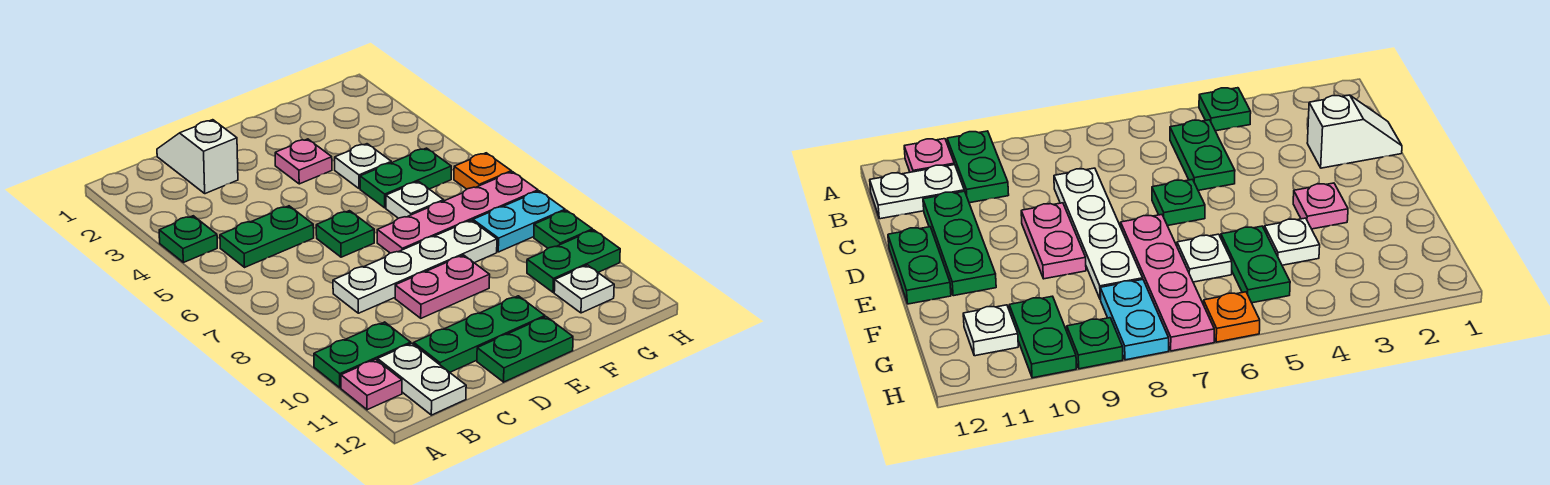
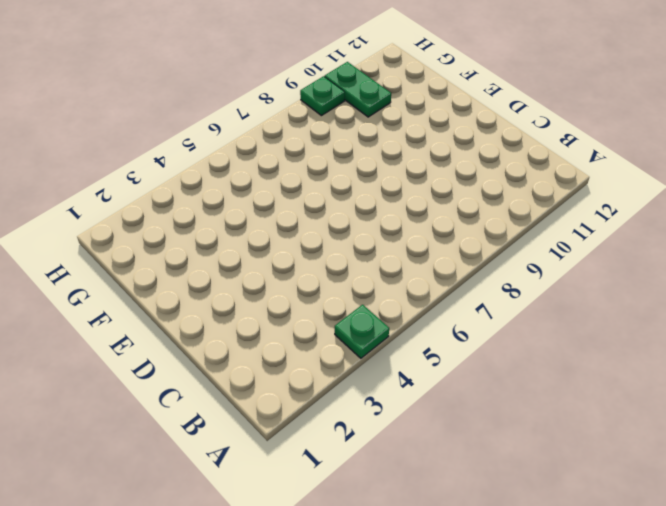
none -> green plate A10:B10 level 1
none -> pink plate A11 level 1
none -> green plate B5:C5 level 1

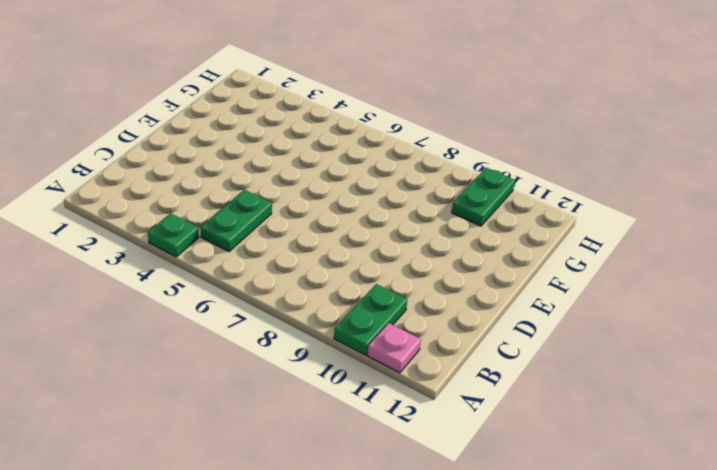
none -> white plate B11:B12 level 1
none -> white slope C1:C2 level 1 top 2
none -> white plate C8:F8 level 1

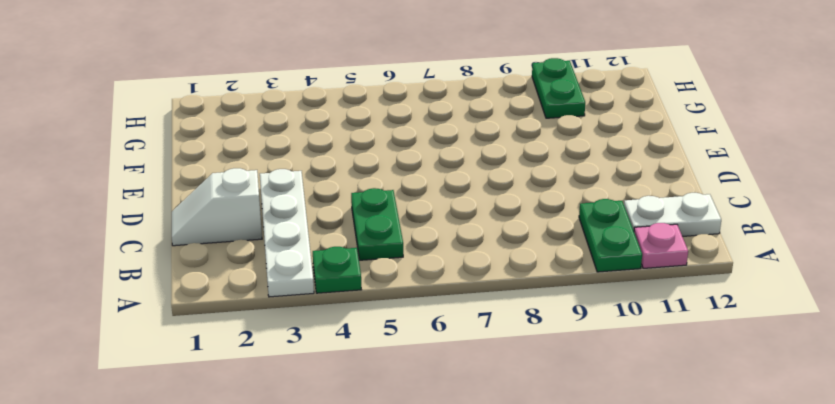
white plate A3:D3 level 1 -> white plate C8:F8 level 1
none -> green plate C11:E11 level 1
none -> green plate D6 level 1
none -> pink plate D9:E9 level 1

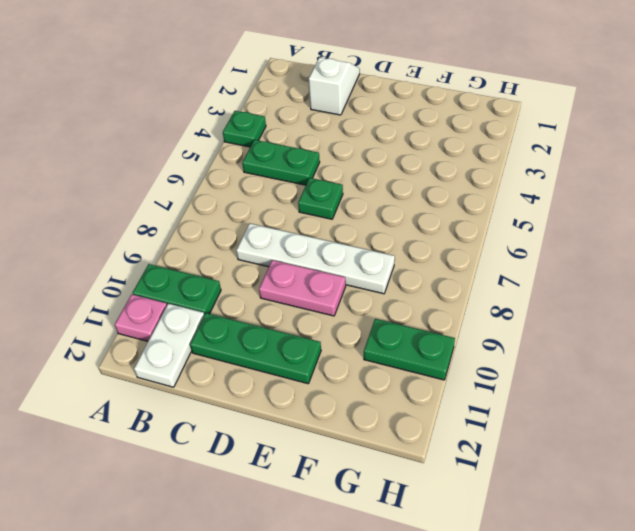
none -> green plate D12:E12 level 1
none -> pink plate E3 level 1
none -> pink plate E7:H7 level 1

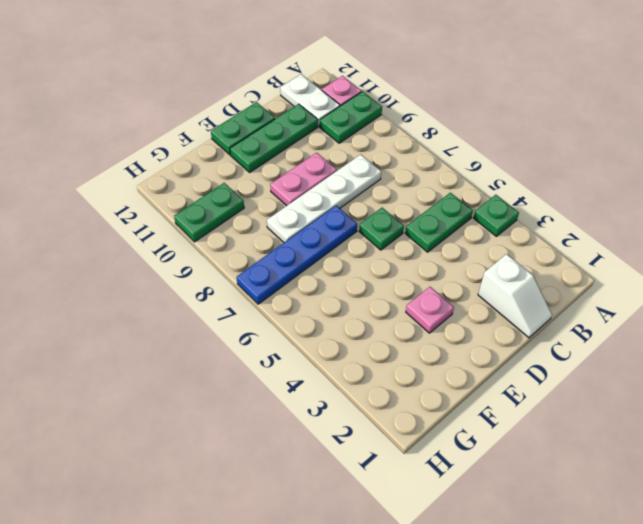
blue plate E7:H7 level 1 -> pink plate E7:H7 level 1
none -> white plate F4 level 1
none -> green plate F5:G5 level 1
none -> white plate F6 level 1

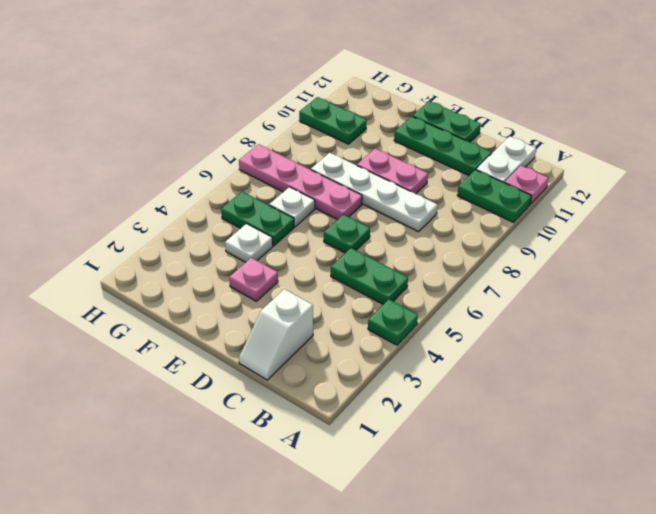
none -> cyan plate G8:H8 level 1
none -> white plate G11 level 1
none -> orange plate H6 level 1

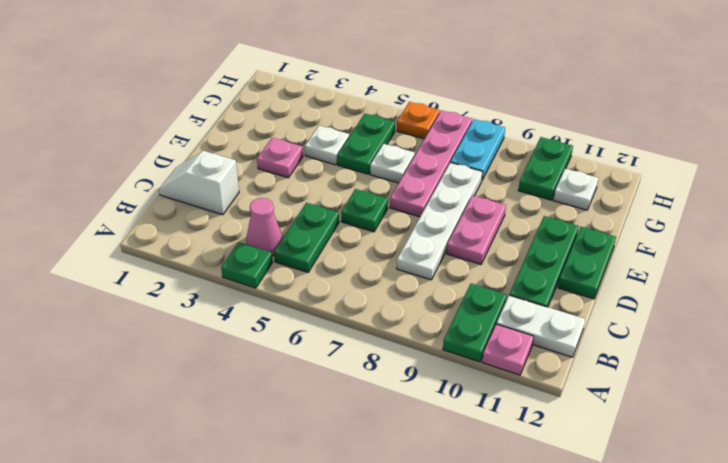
pink cone B4 level 1 -> none
none -> green plate H9 level 1

